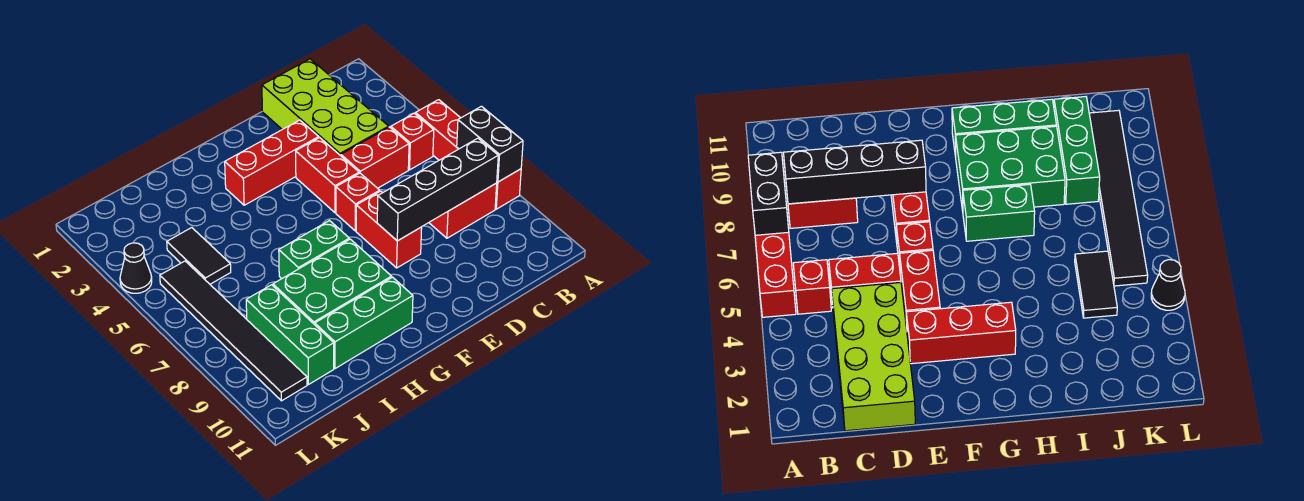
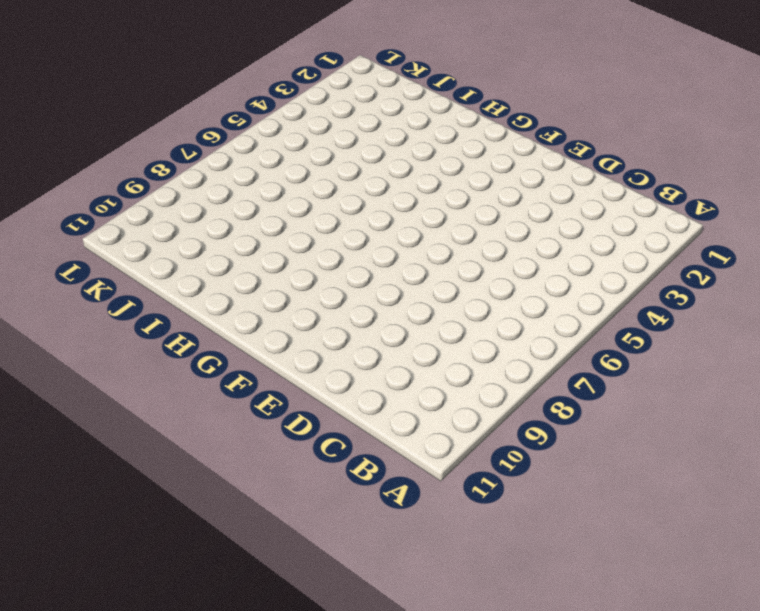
none -> red brick A5:A8 level 1
none -> red brick B5 level 1
none -> red brick B8:C8 level 1

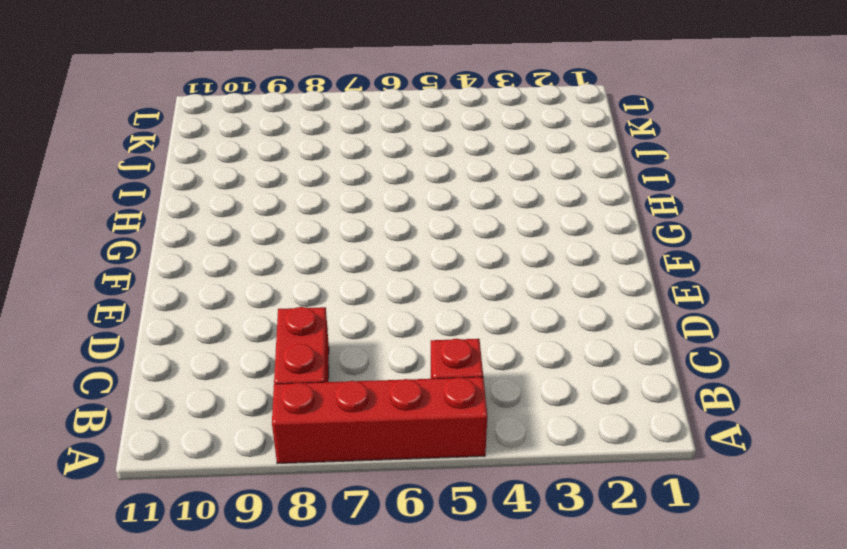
none -> lime brick C1:D4 level 1
none -> red brick C5:D5 level 1
none -> red brick E3:G3 level 1

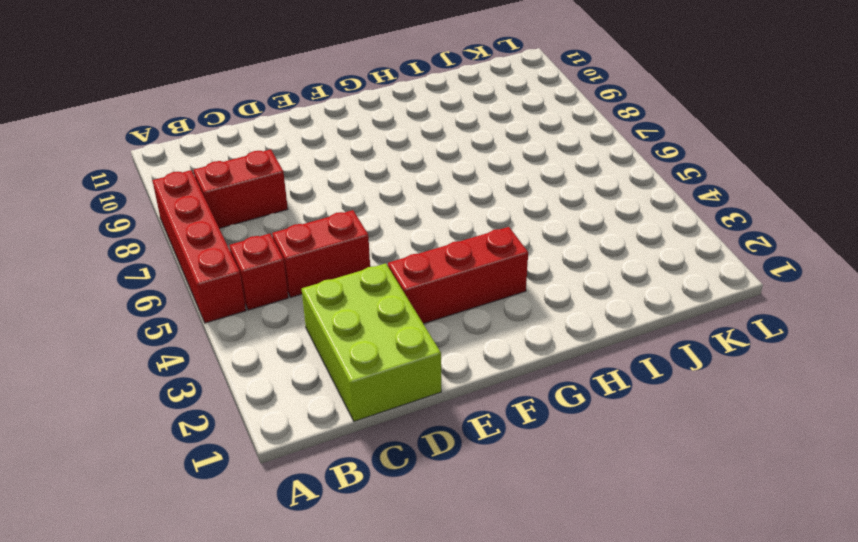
lime brick C1:D3 level 1 -> lime brick C1:D4 level 1
none -> red brick E4:E5 level 1
none -> red brick E6 level 1
none -> red brick E7:E8 level 1

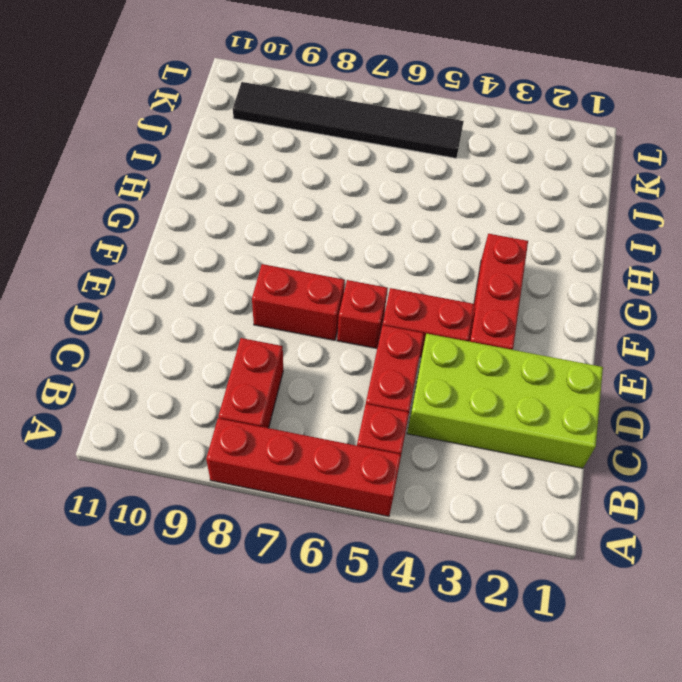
none -> green brick G7:H7 level 1
none -> green brick G8:I9 level 1
none -> green brick G10:I10 level 1

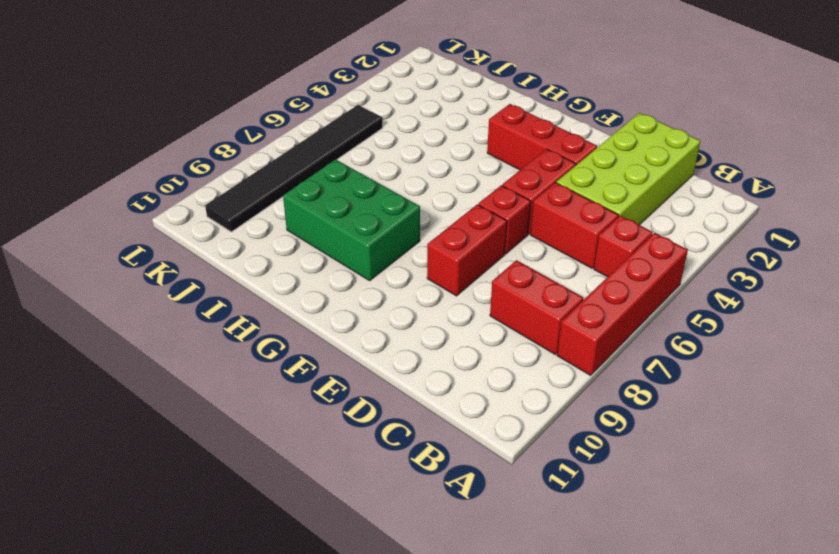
none -> green brick G7:H7 level 1
none -> green brick G10:I10 level 1
none -> black tile J4:J5 level 1

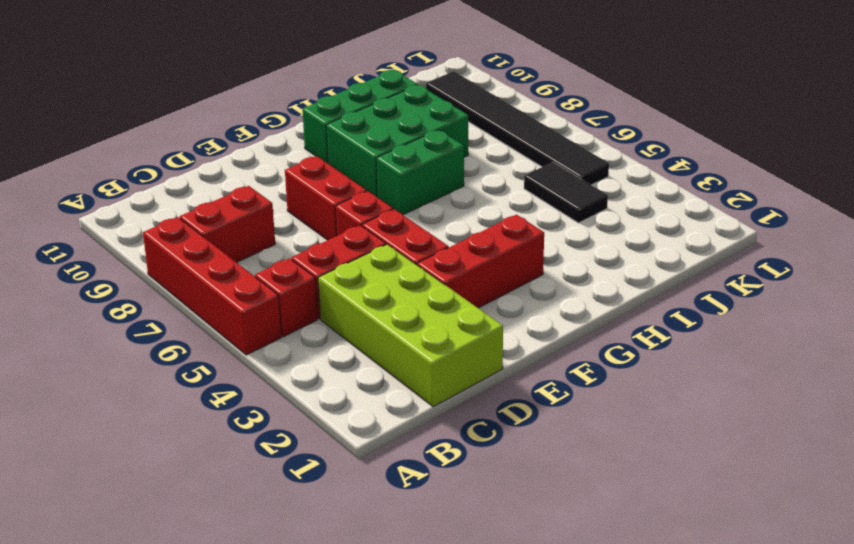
none -> green brick J8:J10 level 1
none -> black cone L4 level 1
none -> black brick A7:A8 level 2

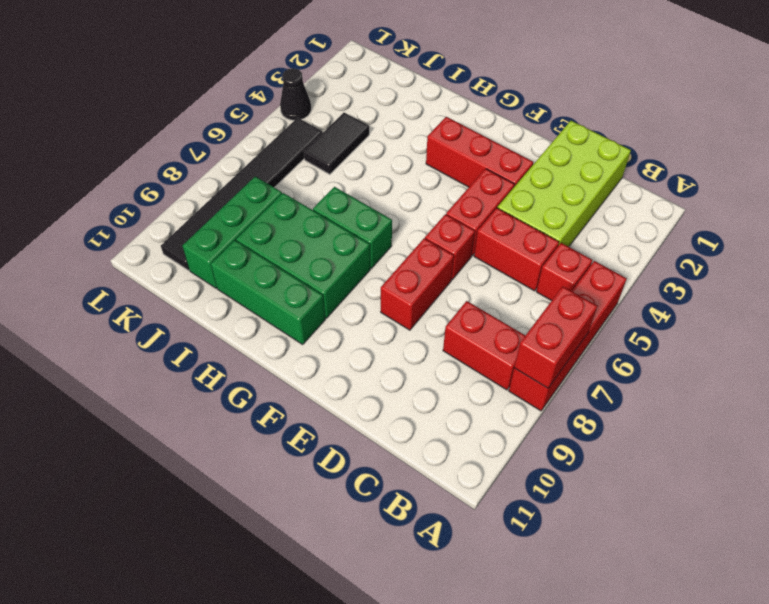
red brick A7:A8 level 2 -> black brick A7:A8 level 2
none -> black brick B8:E8 level 2

